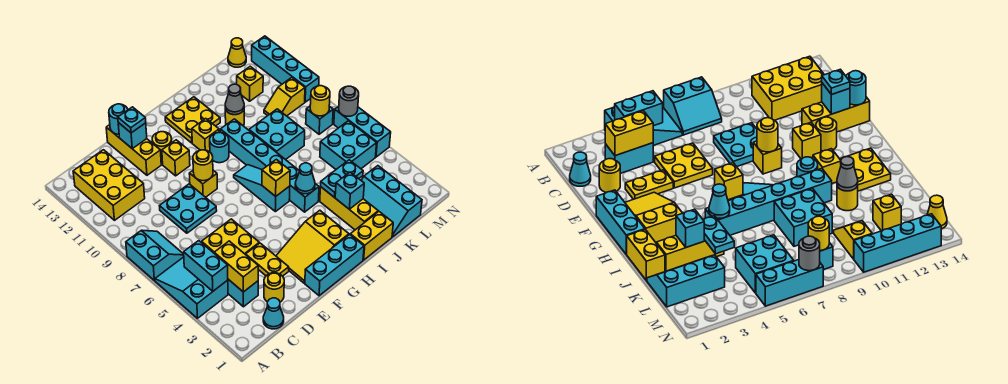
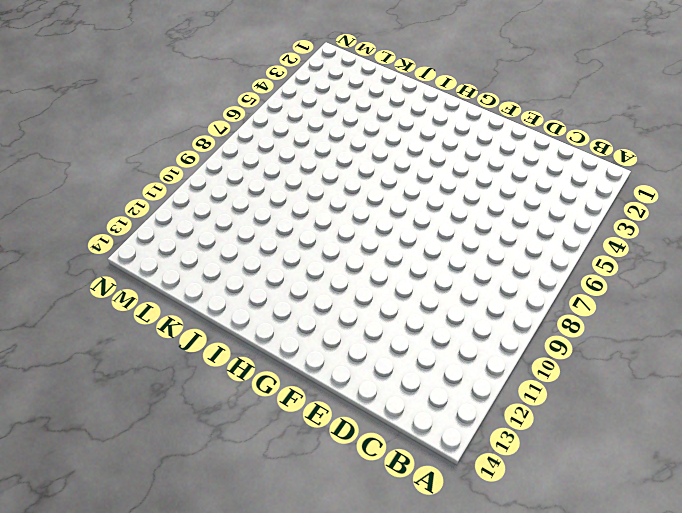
none -> cyan slope A4:B6 level 1 top 4
none -> cyan slope A7:B8 level 1 top A
none -> yellow brick B11:C13 level 1
none -> cyan cone C1 level 1

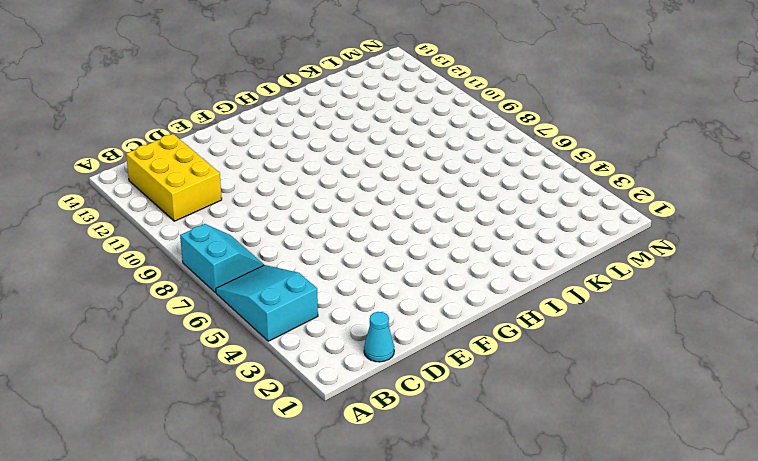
none -> cyan brick C3:C4 level 1
none -> yellow round brick D2 level 1
none -> yellow plate D5:E6 level 1
none -> cyan plate D8:E9 level 1

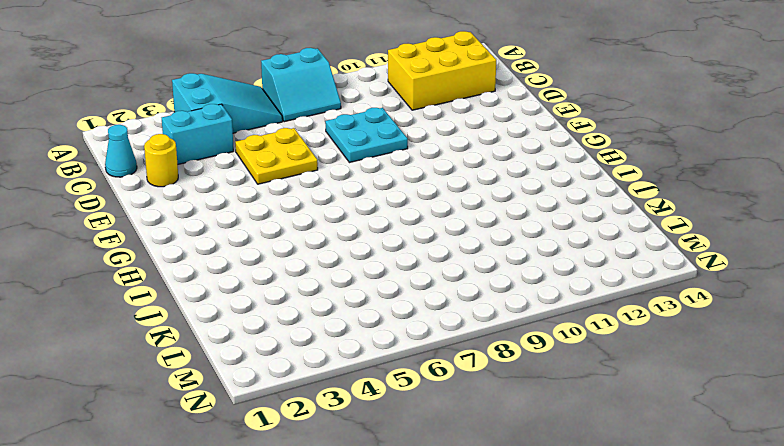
none -> yellow plate E3:E4 level 1
none -> yellow brick E12:E14 level 1
none -> cyan brick F1:H1 level 1
none -> yellow slope F2:H3 level 1 top H

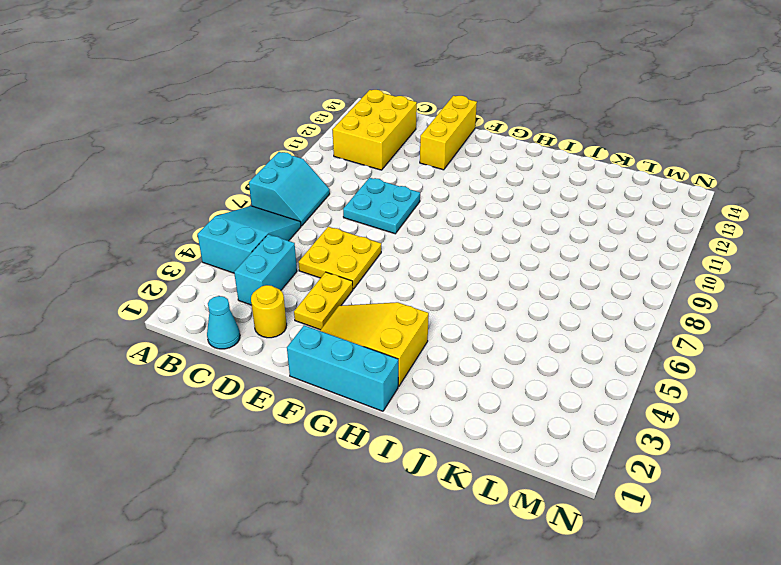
none -> yellow brick F9 level 1
none -> yellow brick F11 level 1
none -> yellow round brick F12 level 1
none -> cyan slope H6:H8 level 1 top 6

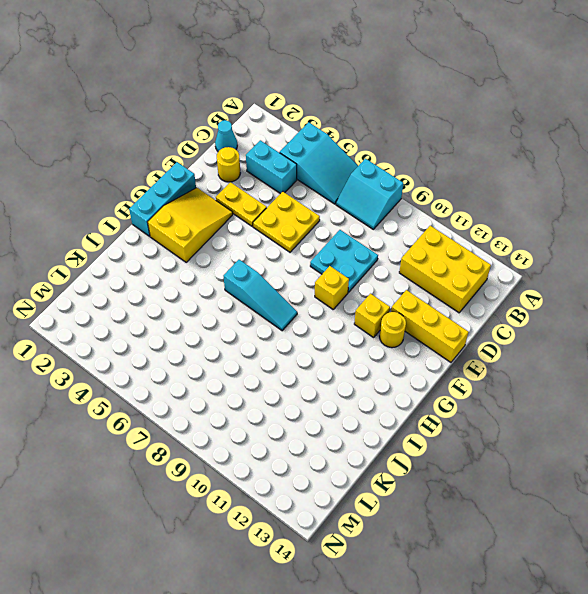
none -> cyan round brick H10 level 1
none -> yellow brick H11 level 1
none -> yellow plate H12:I13 level 1
none -> yellow brick I1:J1 level 1

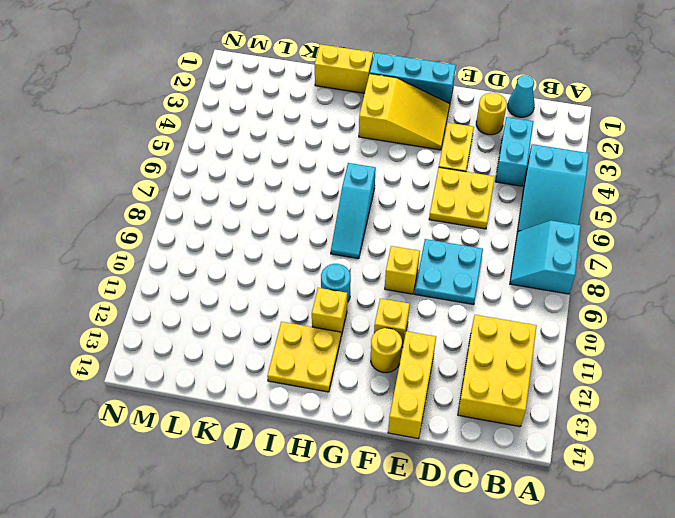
none -> cyan brick I5:I10 level 1
none -> yellow brick J2:J4 level 1
none -> cyan brick J8:K9 level 1
none -> yellow round brick J11 level 1

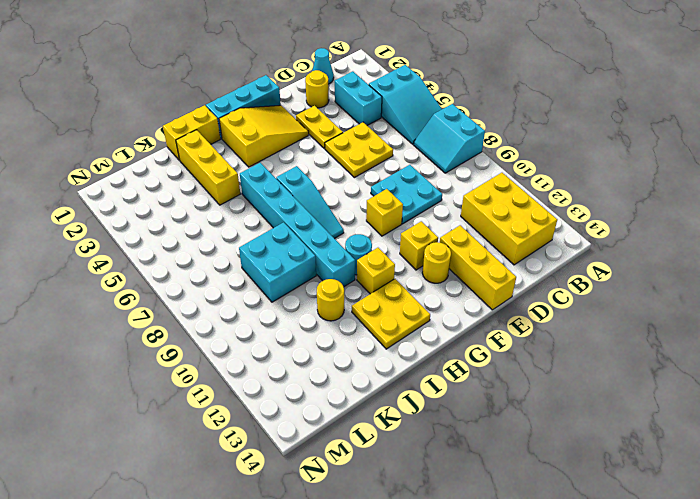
none -> cyan slope K1:L3 level 1 top L
none -> cyan brick L5:M6 level 1
none -> yellow slope L10:M10 level 1 top M
none -> yellow brick L12 level 1

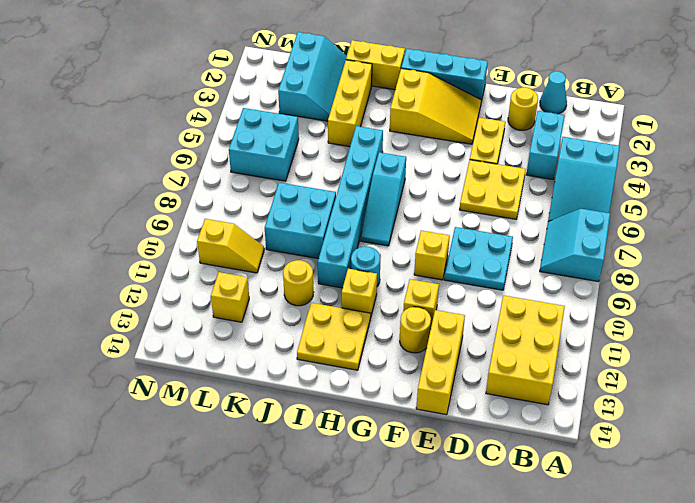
none -> cyan brick M8 level 1
none -> yellow cone M14 level 1
none -> cyan brick N5:N7 level 1
none -> cyan brick N10:N13 level 1

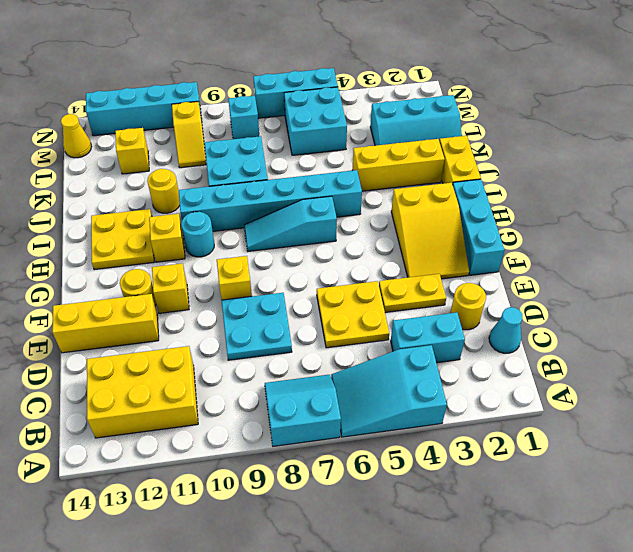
none -> cyan brick B4:B5 level 2
none -> yellow brick C3:C4 level 2
none -> cyan brick E13 level 2
none -> cyan round brick E14 level 2

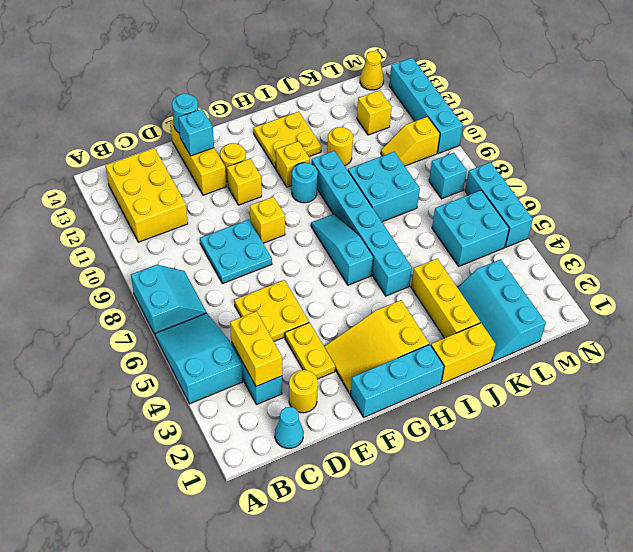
none -> cyan brick B4:B5 level 2
none -> yellow round brick F9 level 2
none -> yellow brick H6 level 2
none -> cyan cone I5 level 2

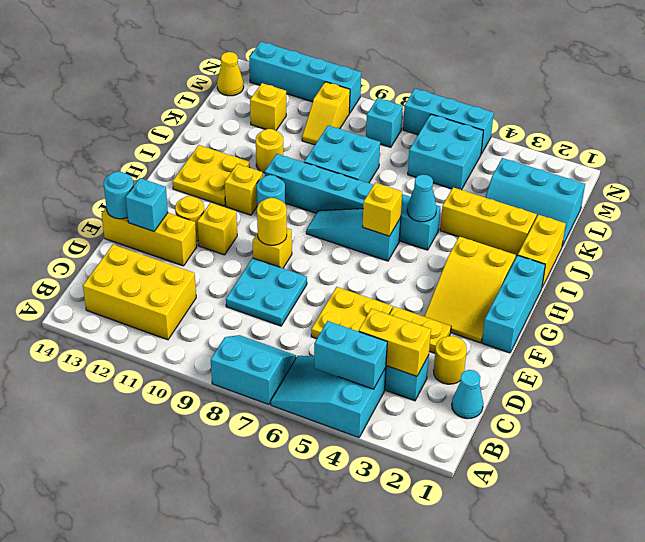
none -> cyan brick J3 level 2
none -> cyan plate J4:K4 level 2
none -> grey cone J11 level 2
none -> yellow round brick M8 level 2

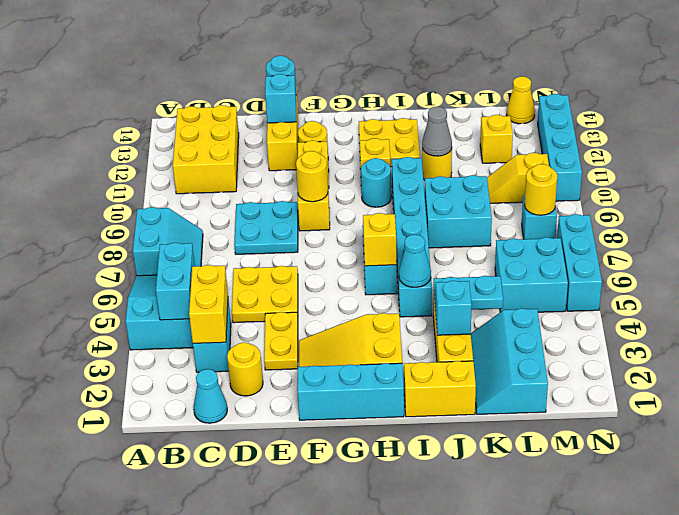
none -> grey round brick N7 level 2
none -> cyan plate E13 level 3

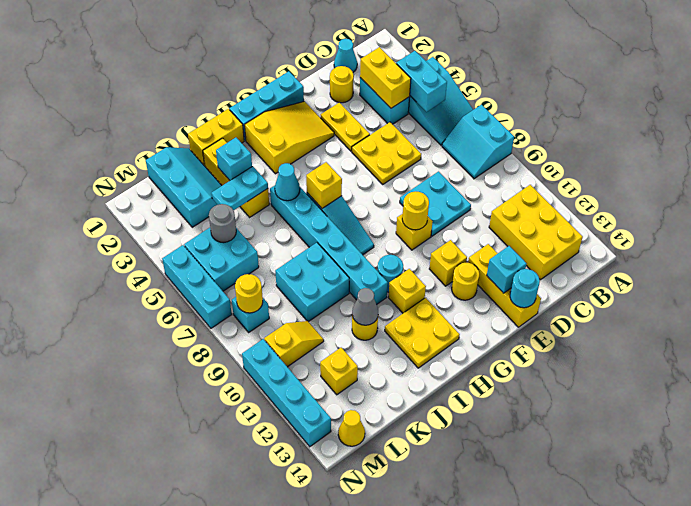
grey round brick L5 level 2 -> grey round brick N7 level 2
none -> cyan plate E13 level 3

